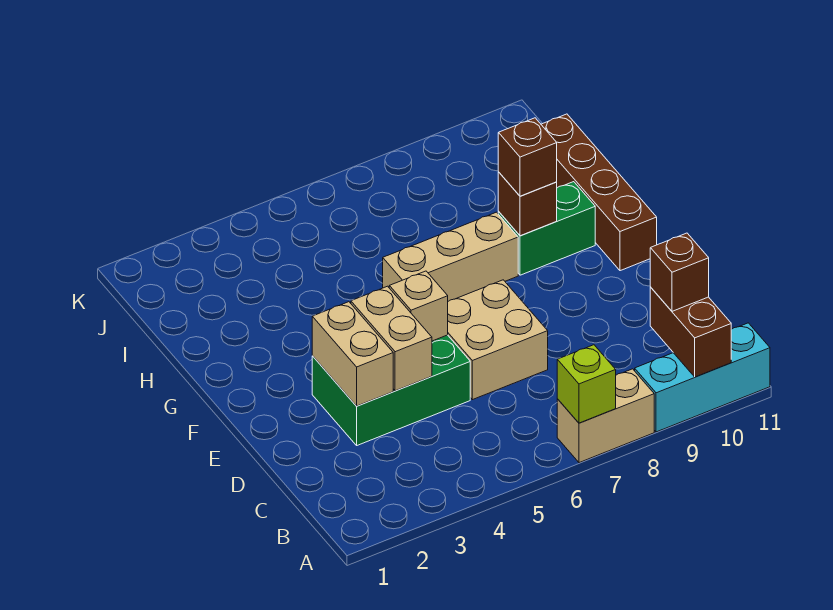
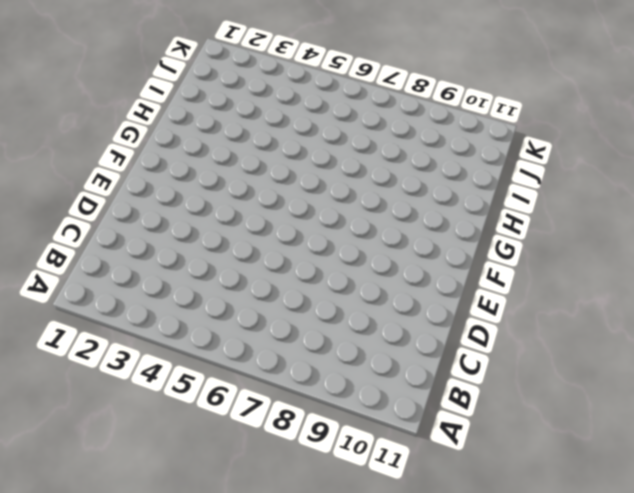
none -> tan brick A7:A8 level 1
none -> cyan brick A9:A11 level 1
none -> green brick D3:E5 level 1

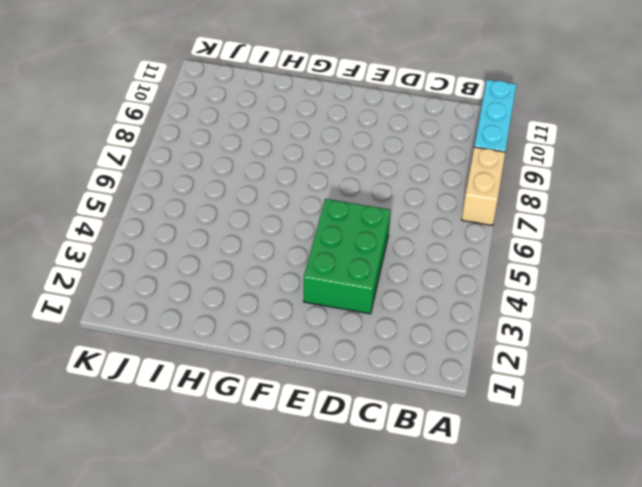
none -> tan brick D6:E7 level 1
none -> brown brick F11:I11 level 1
none -> tan brick G6:G8 level 1

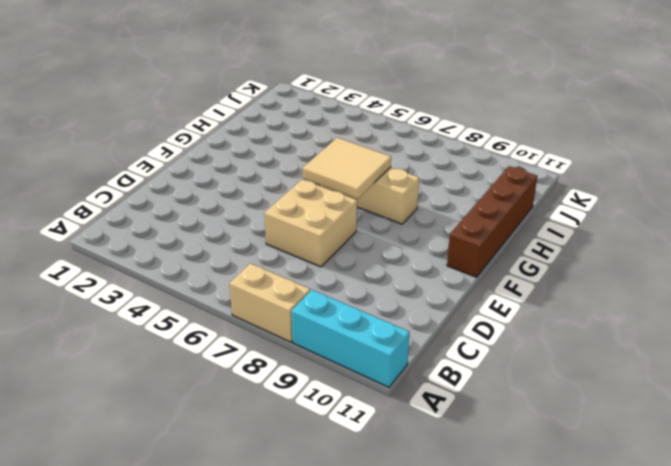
tan tile F6:G7 level 2 -> none
none -> green brick D3:E5 level 1
none -> green brick G9:G10 level 1
none -> lime brick A7 level 2

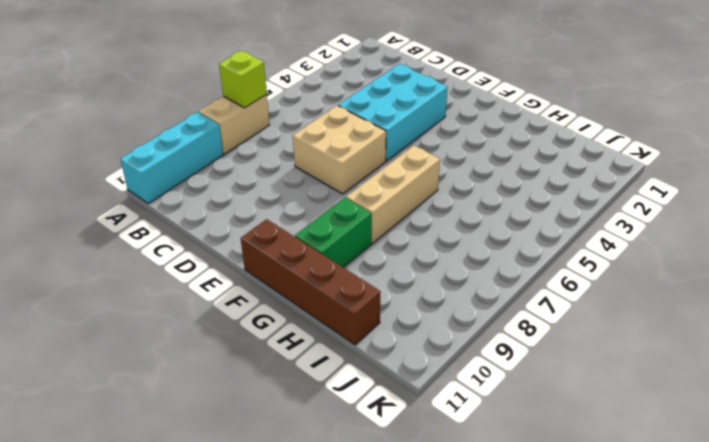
cyan brick D3:E5 level 1 -> green brick D3:E5 level 1
none -> brown brick A10:B10 level 2
none -> tan brick D3:E3 level 2
none -> tan brick D4:E4 level 2

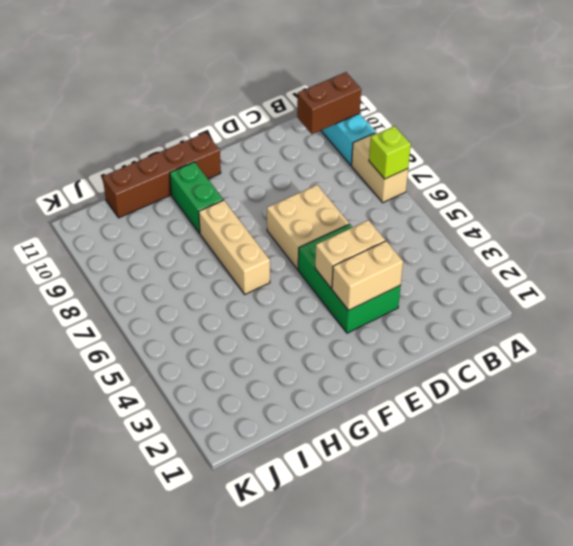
none -> tan brick E5 level 2
none -> brown brick G9 level 2
none -> brown brick B10 level 3

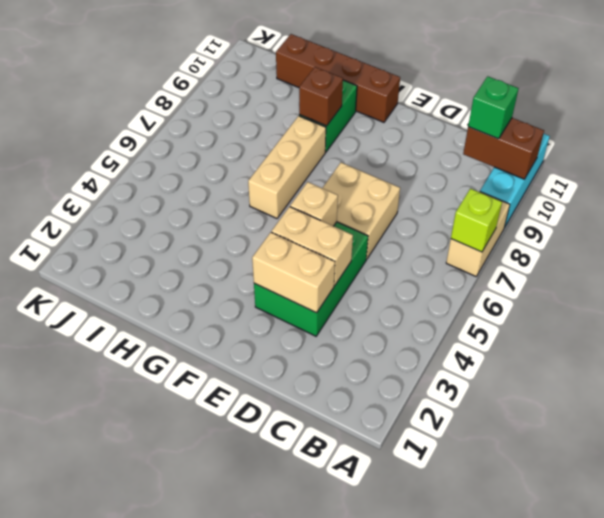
green brick B10 level 3 -> brown brick B10 level 3
none -> brown brick G9 level 3

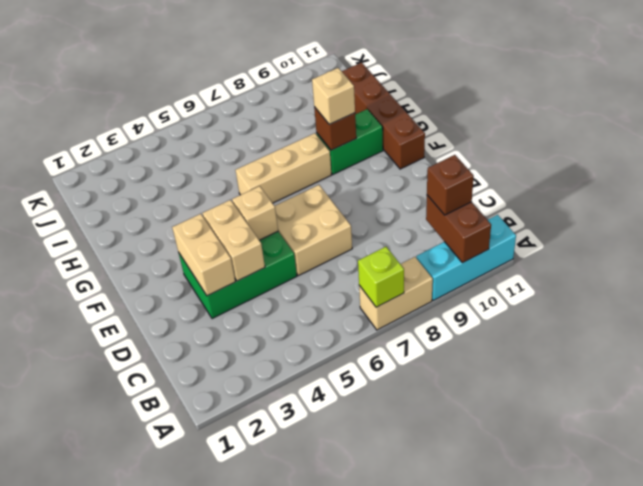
tan brick G9 level 3 -> brown brick G9 level 3

